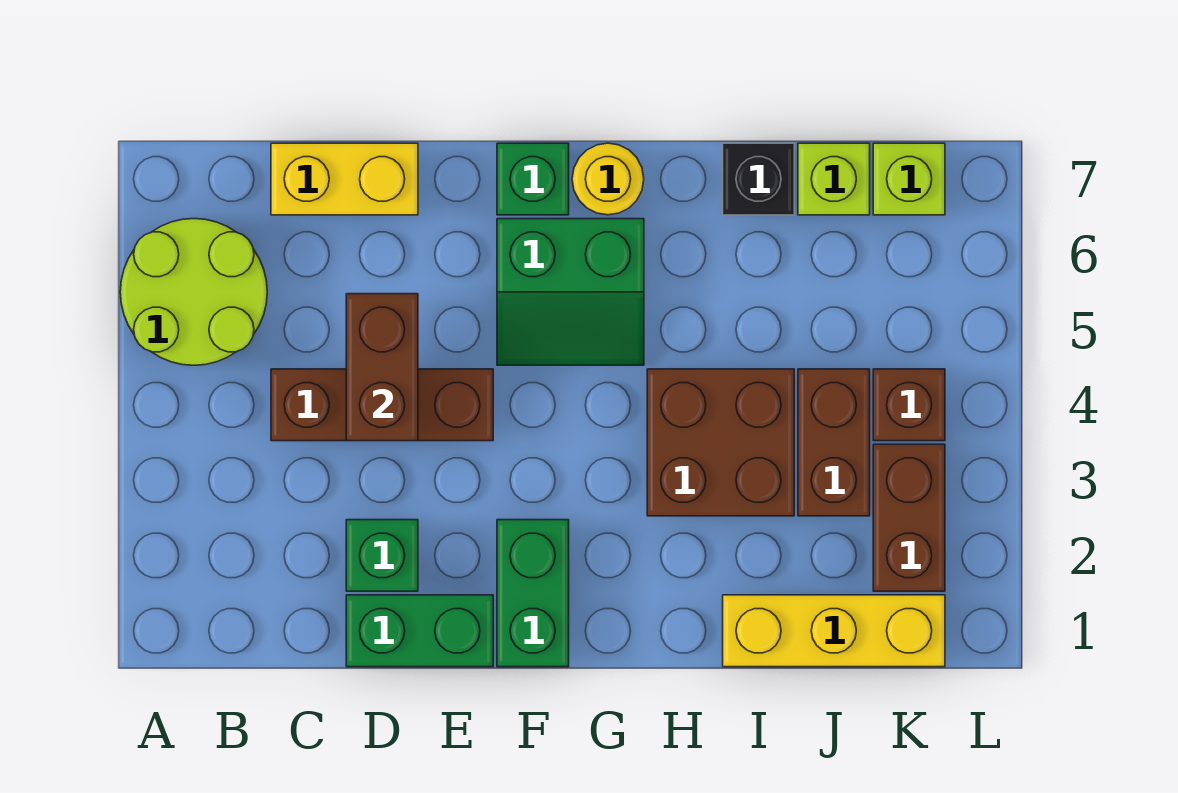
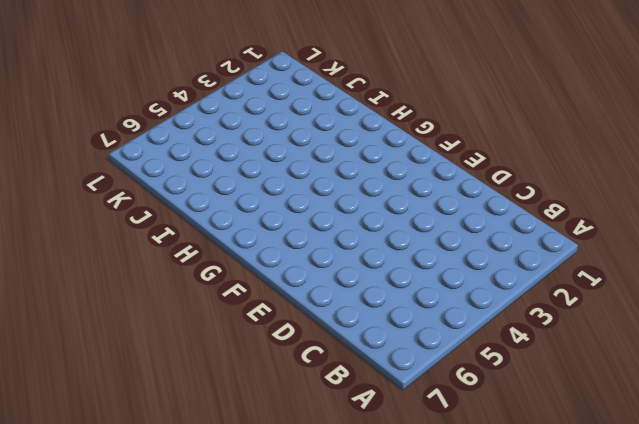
none -> lime round brick A5:B6 level 1
none -> brown brick C4:E4 level 1
none -> yellow brick C7:D7 level 1

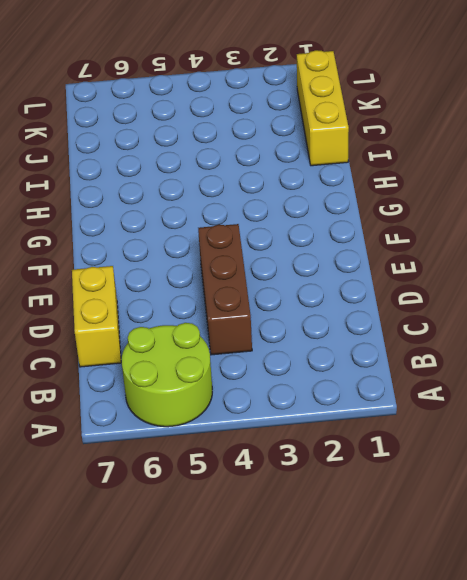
none -> green brick D1:E1 level 1
none -> green brick D2 level 1
none -> green brick F1:F2 level 1

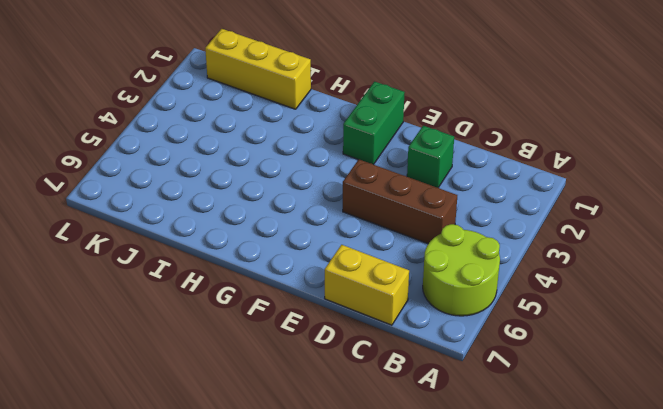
none -> green brick D1:E1 level 1
none -> green slope F5:G6 level 1 top 6
none -> green brick F7 level 1

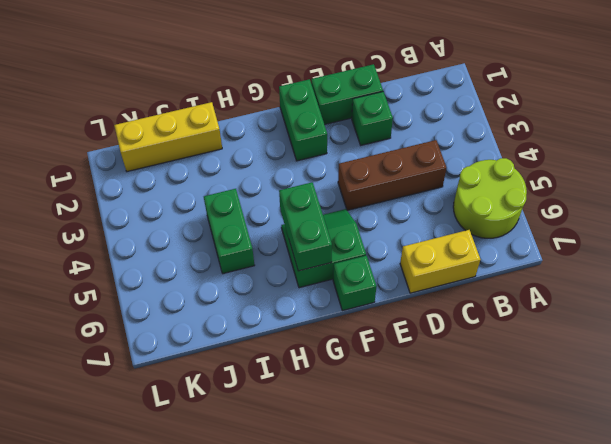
green brick G5:G6 level 2 -> none
green brick I4:I5 level 1 -> brown brick H3:I4 level 1
none -> yellow round brick G7 level 1
none -> black brick I7 level 1
none -> brown brick J3:J4 level 1

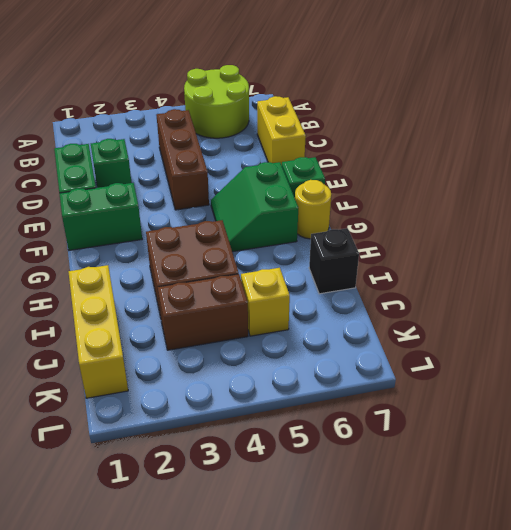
yellow brick J5 level 1 -> none
none -> lime brick J7 level 1
none -> brown brick K2:K3 level 1
none -> brown brick K4 level 1

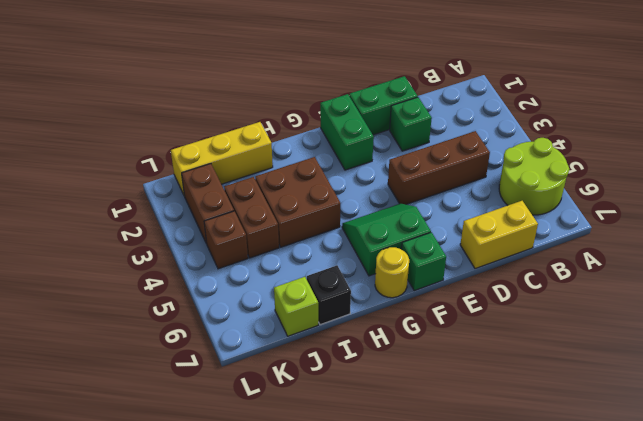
none -> lime brick K7 level 1
none -> brown brick D4:D5 level 2

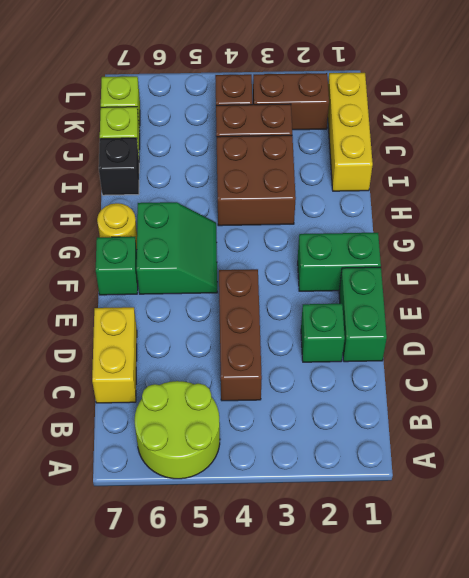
none -> brown brick D4:D5 level 2

